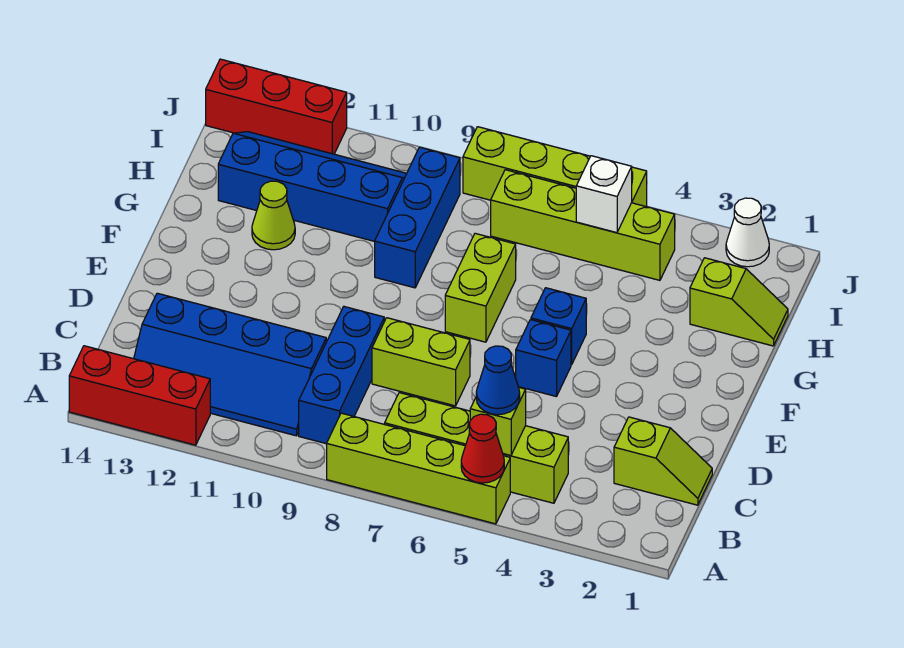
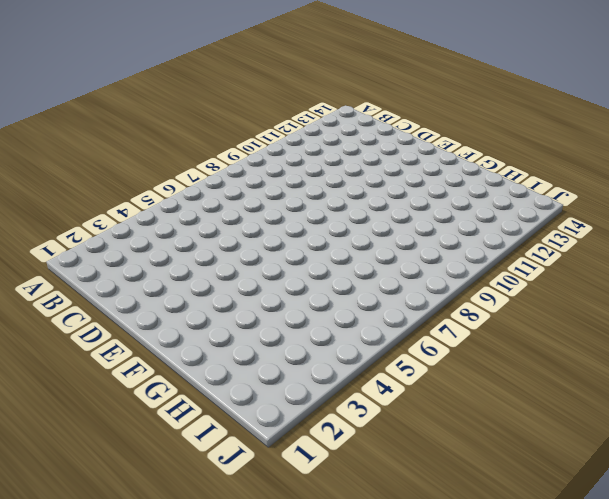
none -> lime brick A5:A8 level 1
none -> red brick A12:A14 level 1
none -> lime brick B4:B7 level 1

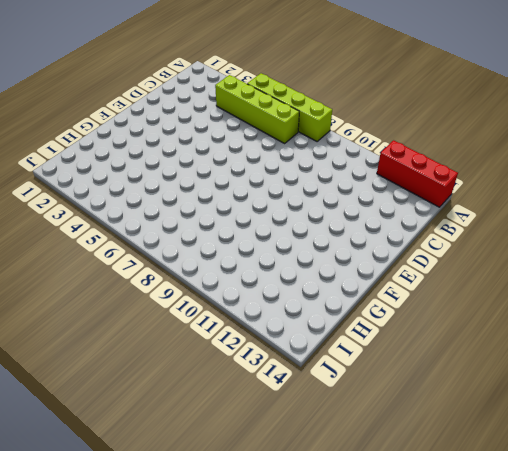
none -> blue brick B9:D9 level 1
none -> blue slope B10:C13 level 1 top C
none -> lime slope C1:C2 level 1 top 2

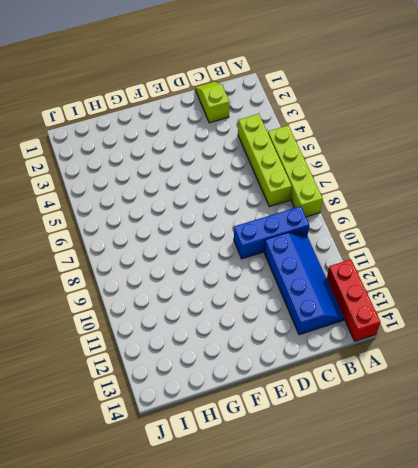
none -> lime brick D7:D8 level 1
none -> blue brick E5 level 1
none -> blue brick F5 level 1

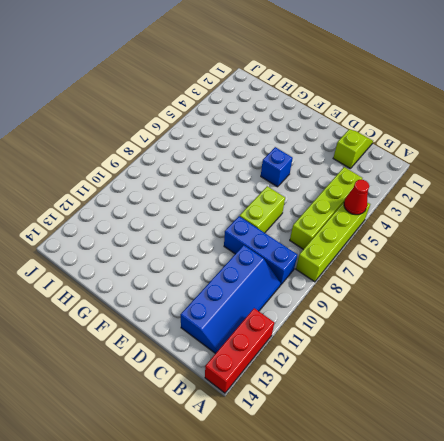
none -> blue brick F5 level 1
none -> lime brick F7:G7 level 1
none -> blue brick G9:I9 level 1

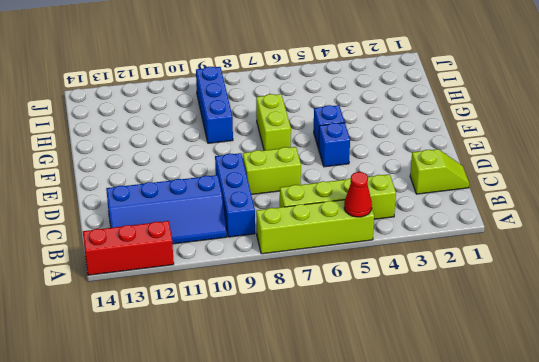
none -> lime cone G12 level 1
none -> lime slope H1:H2 level 1 top 2
none -> blue slope H10:I13 level 1 top H

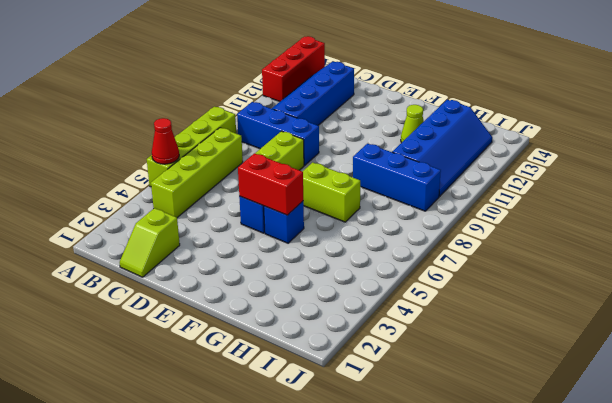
red brick E5:F5 level 2 -> none
none -> lime slope H1:H2 level 1 top 2
none -> lime brick I4:I7 level 1
none -> white cone J2 level 1

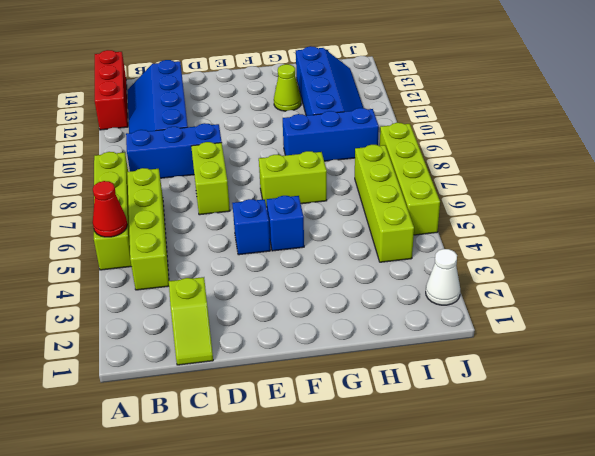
none -> lime slope H1:H2 level 1 top 2
none -> red brick J12:J14 level 1
none -> lime brick B5 level 2

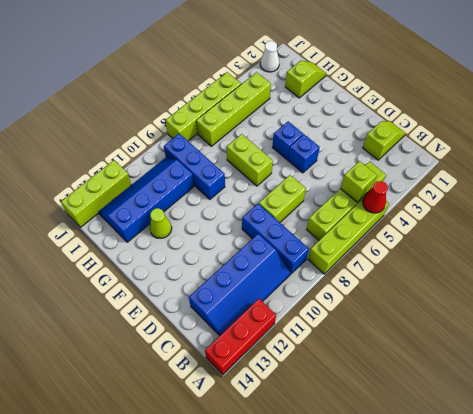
lime brick J12:J14 level 1 -> red brick J12:J14 level 1
none -> white brick I5 level 2
none -> blue cone B5 level 3

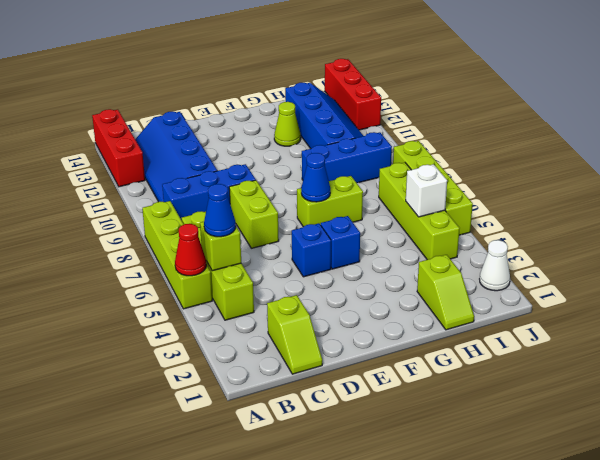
blue cone F7 level 2 -> none

